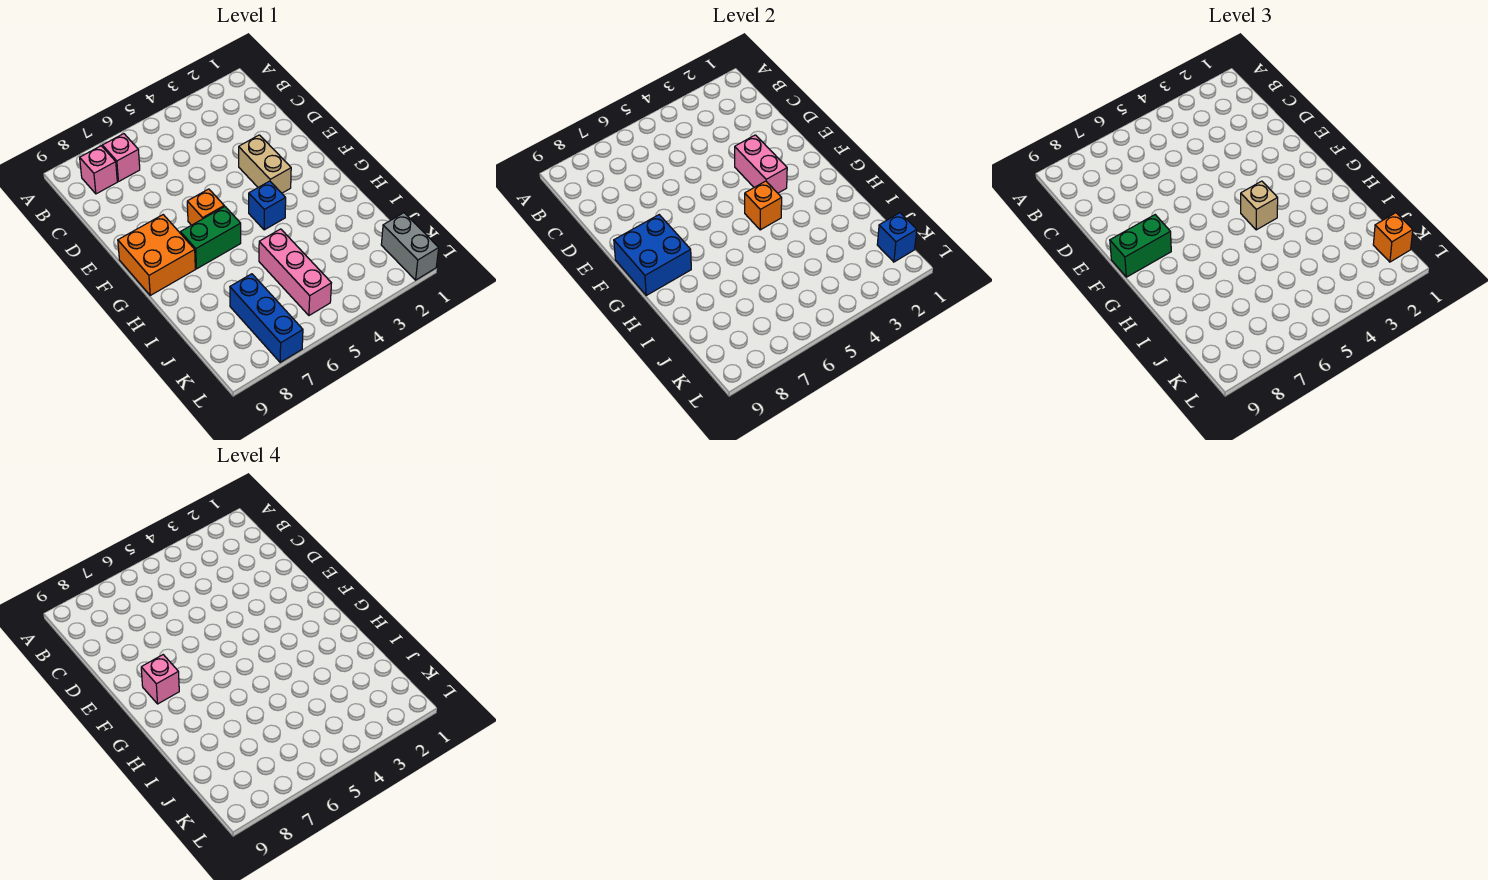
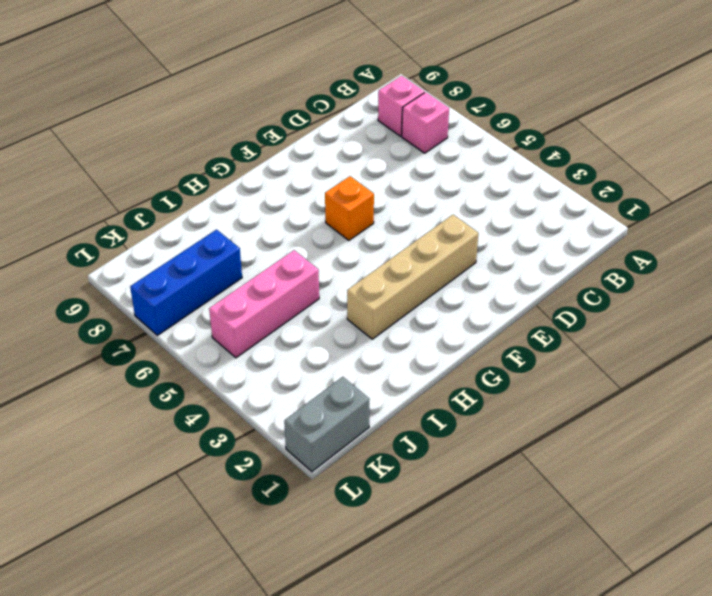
tan brick E3:H3 level 1 -> tan brick E3:F3 level 1
none -> orange brick F8:G9 level 1
none -> blue brick G4 level 1
none -> green brick G6:G7 level 1

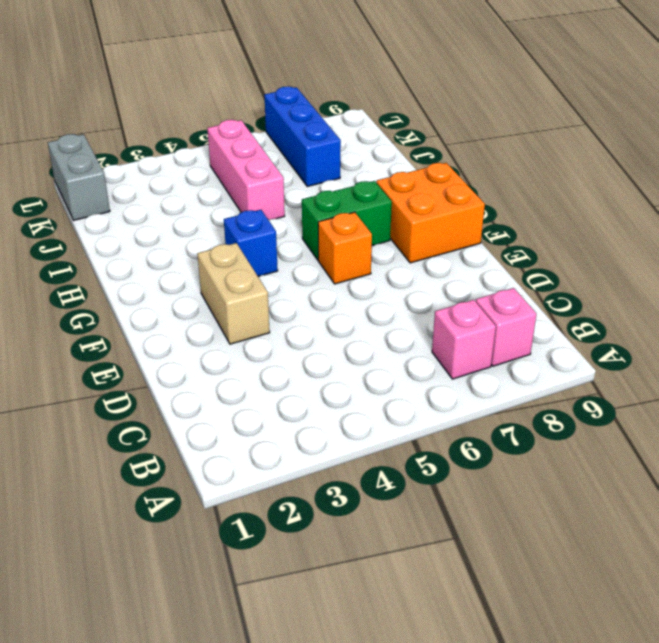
none -> pink brick E3:F3 level 2
none -> blue brick F8:G9 level 2
none -> orange brick G4 level 2

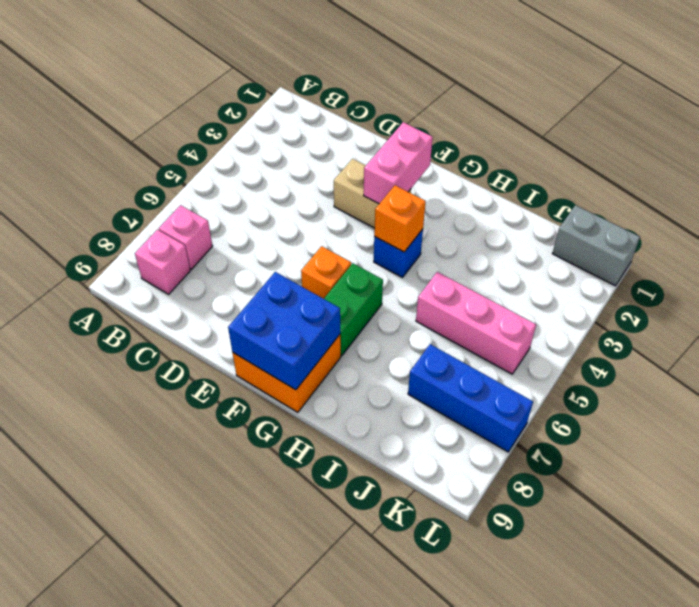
pink brick F2:F3 level 2 -> pink brick E3:F3 level 2
none -> blue brick K1 level 2
none -> green brick F8:F9 level 3
none -> tan brick G4 level 3

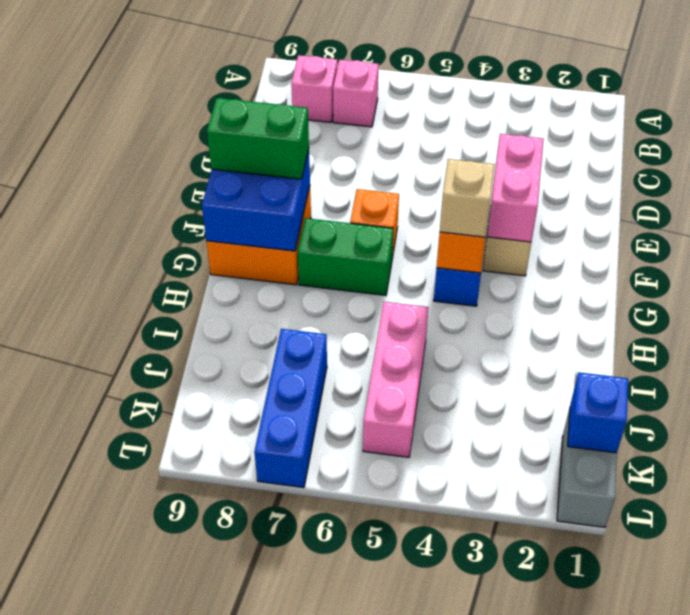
none -> orange brick K1 level 3
none -> pink brick F8 level 4

